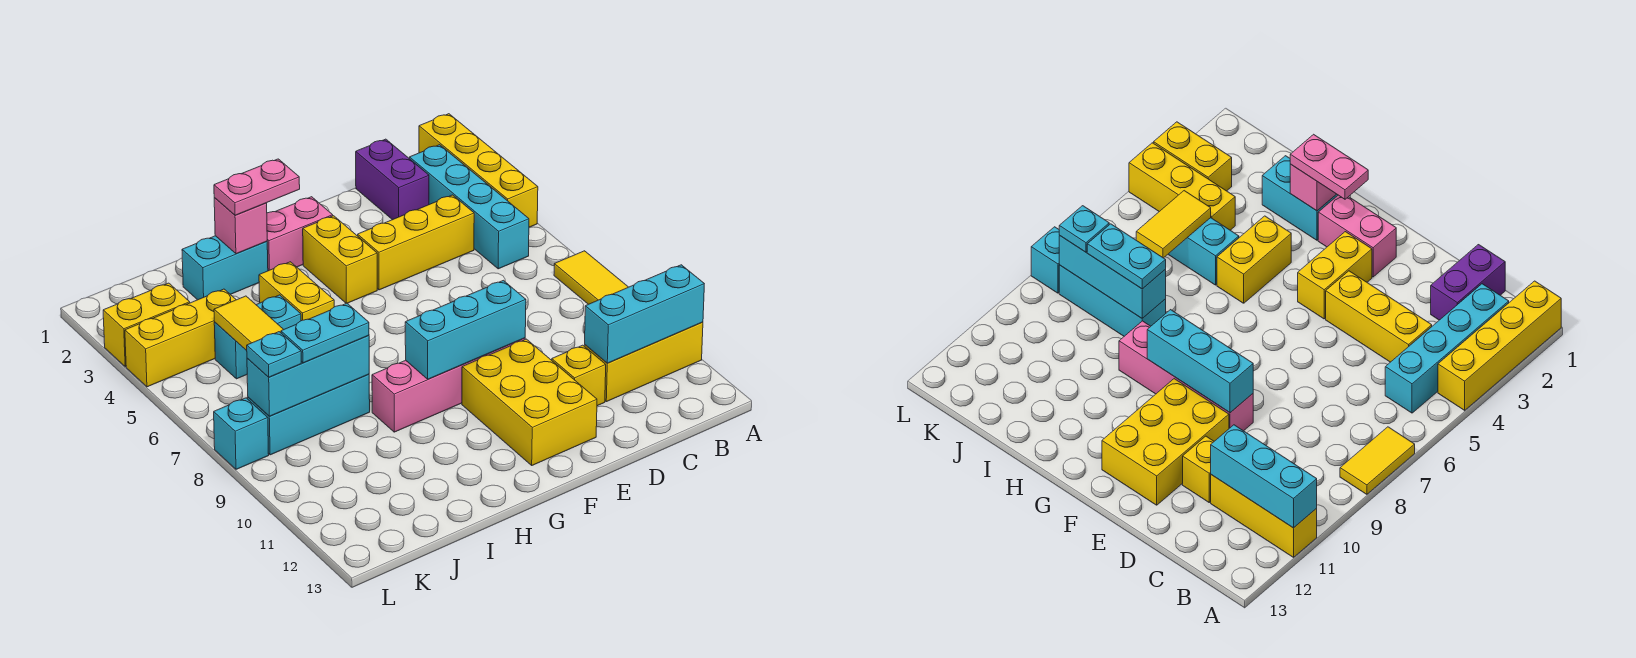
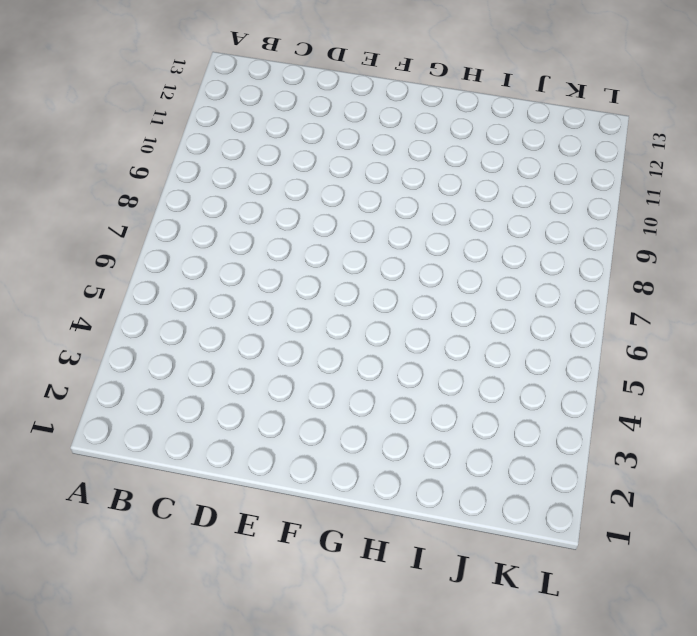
none -> yellow brick A1:A4 level 1
none -> yellow tile A7:A8 level 1
none -> yellow brick A11:C11 level 1

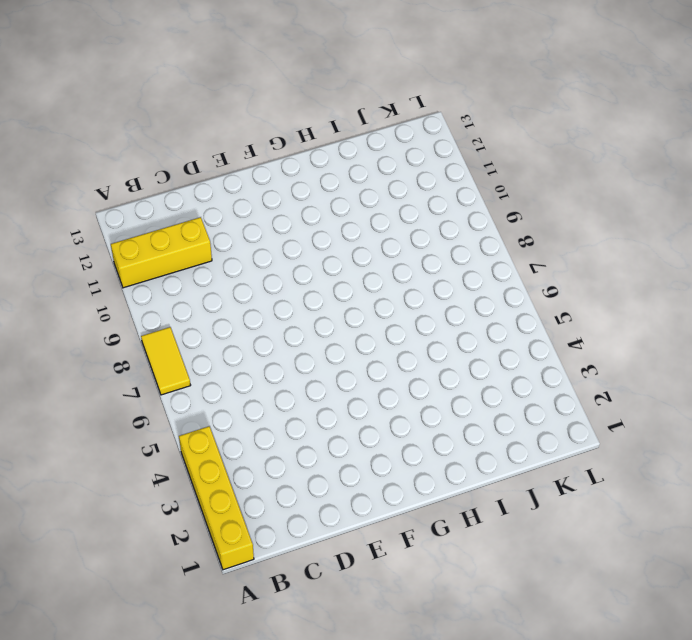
none -> cyan brick B2:B5 level 1
none -> purple brick C1:C2 level 1
none -> yellow brick C4:E4 level 1

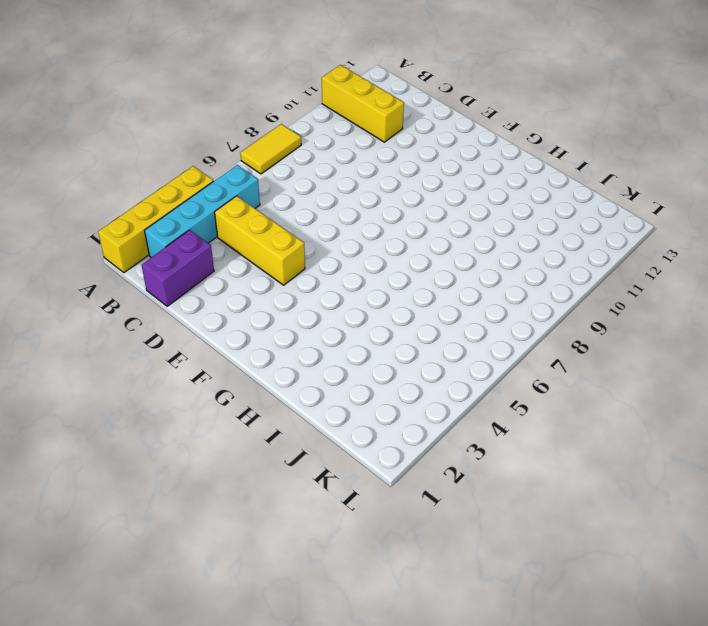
none -> yellow brick D11 level 1
none -> pink brick E9:H9 level 1
none -> yellow brick E10:F12 level 1

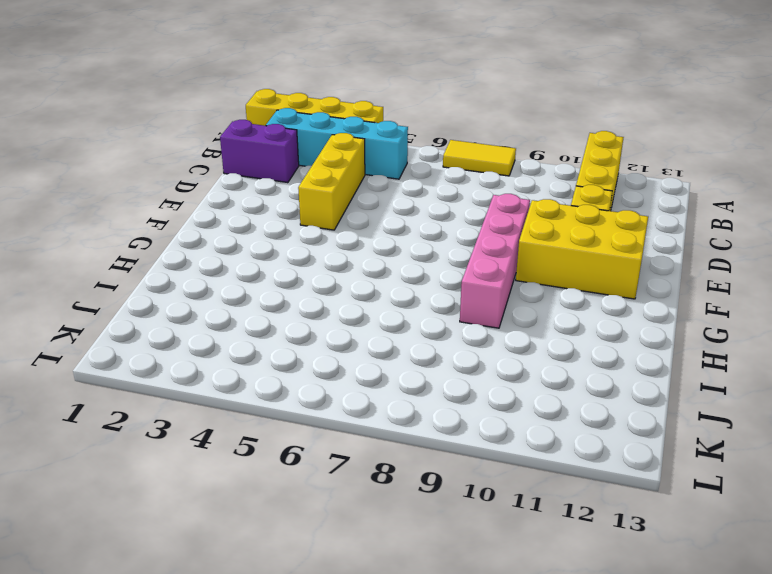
none -> pink brick F2:G2 level 1
none -> yellow brick F3:F4 level 1
none -> cyan brick H2:I2 level 1

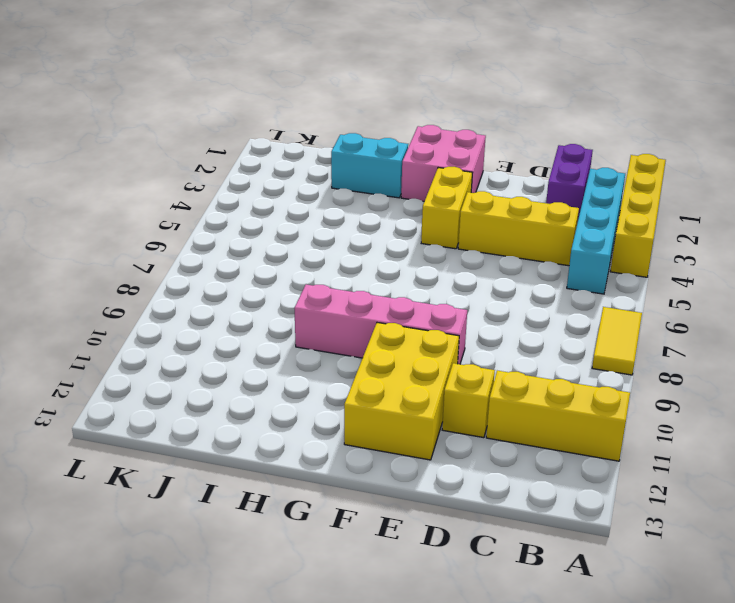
pink brick F1:G2 level 1 -> pink brick F2:G2 level 1
none -> yellow brick H4:H5 level 1
none -> cyan brick I5:J5 level 1
none -> cyan brick I8:K8 level 1

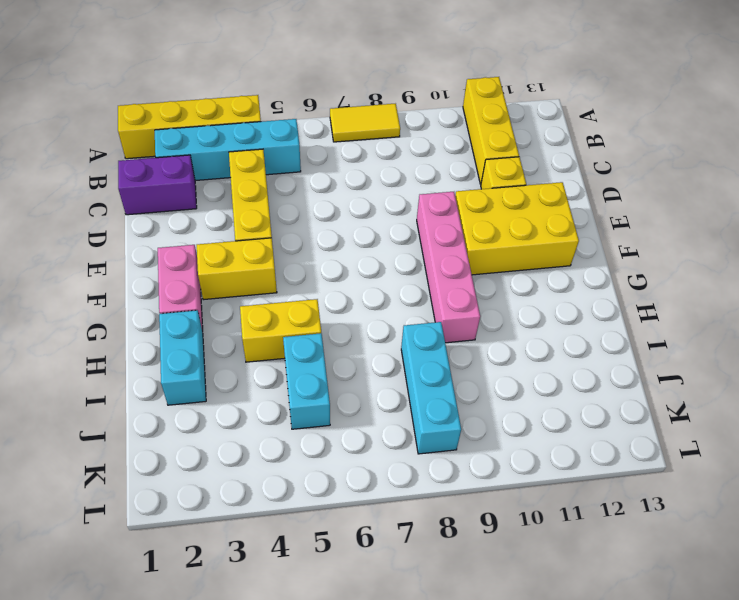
none -> yellow brick J4:L4 level 1
none -> yellow brick K3:L3 level 1
none -> cyan brick L8 level 1

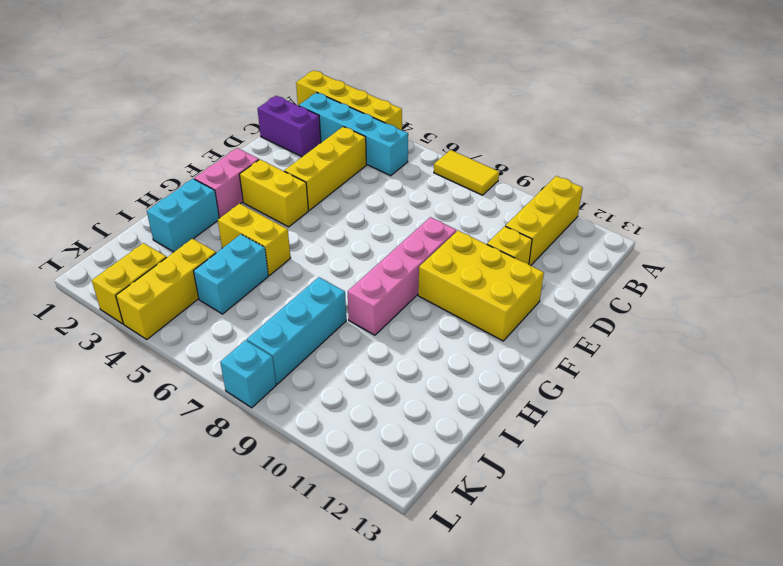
none -> cyan brick A11:C11 level 2
none -> cyan brick E9:G9 level 2
none -> pink brick H2 level 2

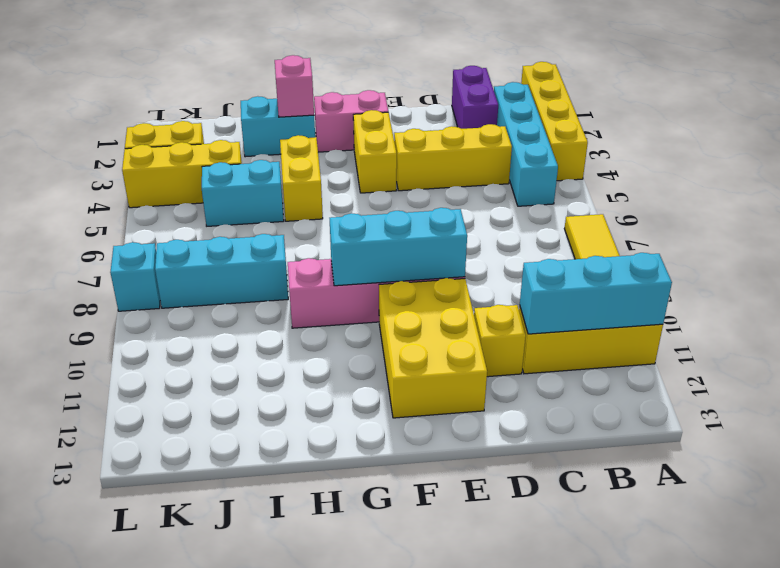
none -> cyan brick I8:K8 level 2
none -> yellow tile J5:J6 level 2
none -> pink plate G2:H2 level 3

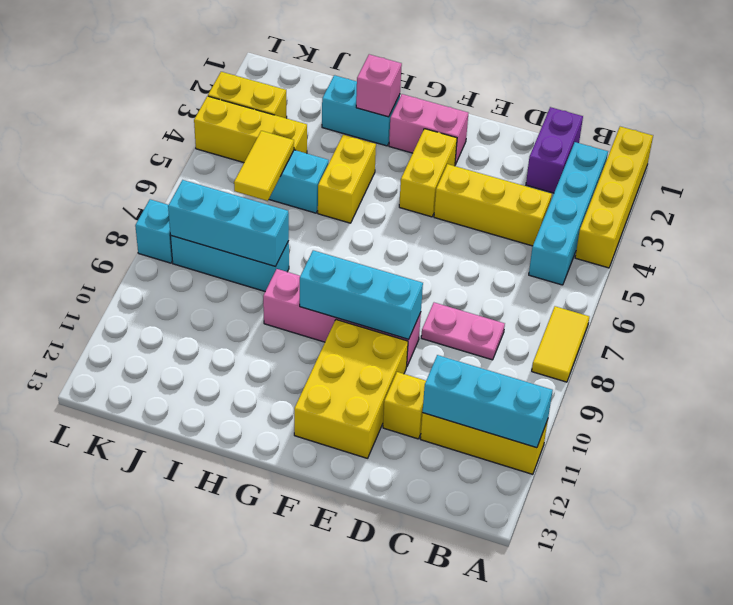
pink plate C8:D8 level 1 -> pink plate G2:H2 level 3
none -> cyan plate I8:J8 level 3
none -> cyan plate K8 level 3

